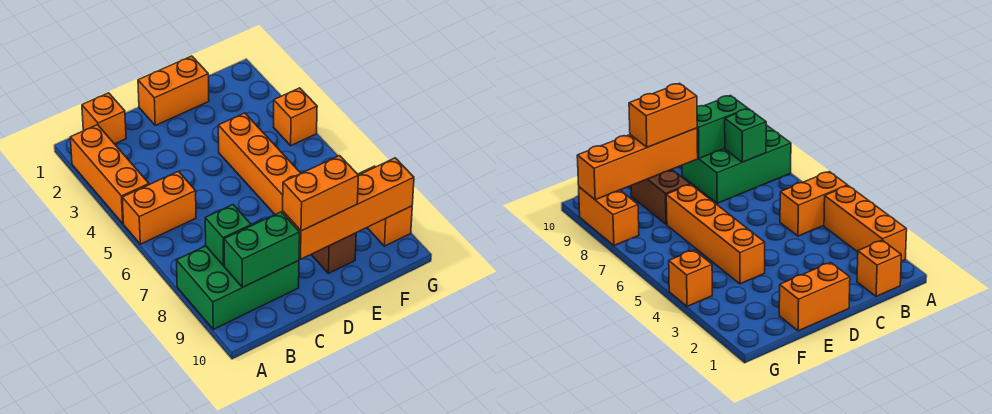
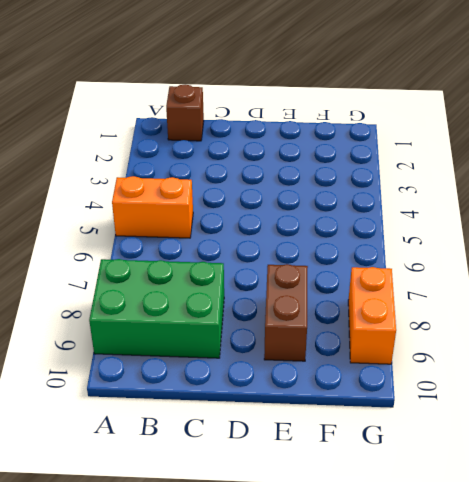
brown brick B1 level 1 -> orange brick B1 level 1
none -> orange brick A2:A4 level 1
none -> orange brick D1:E1 level 1
none -> orange brick E4:E7 level 1

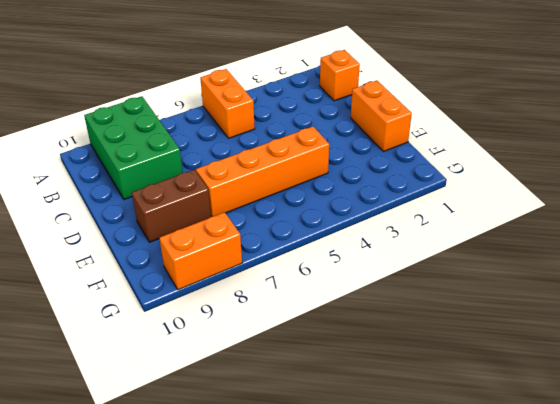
none -> orange brick A2:A4 level 1
none -> orange brick G4 level 1
none -> green brick B8 level 2

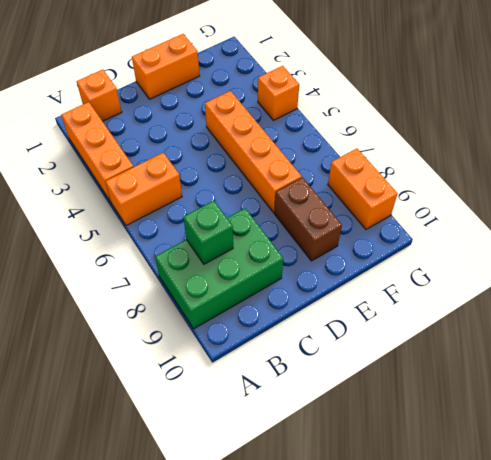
none -> green brick B9:C9 level 2
none -> orange brick D9:G9 level 2
none -> orange brick D9:E9 level 3

